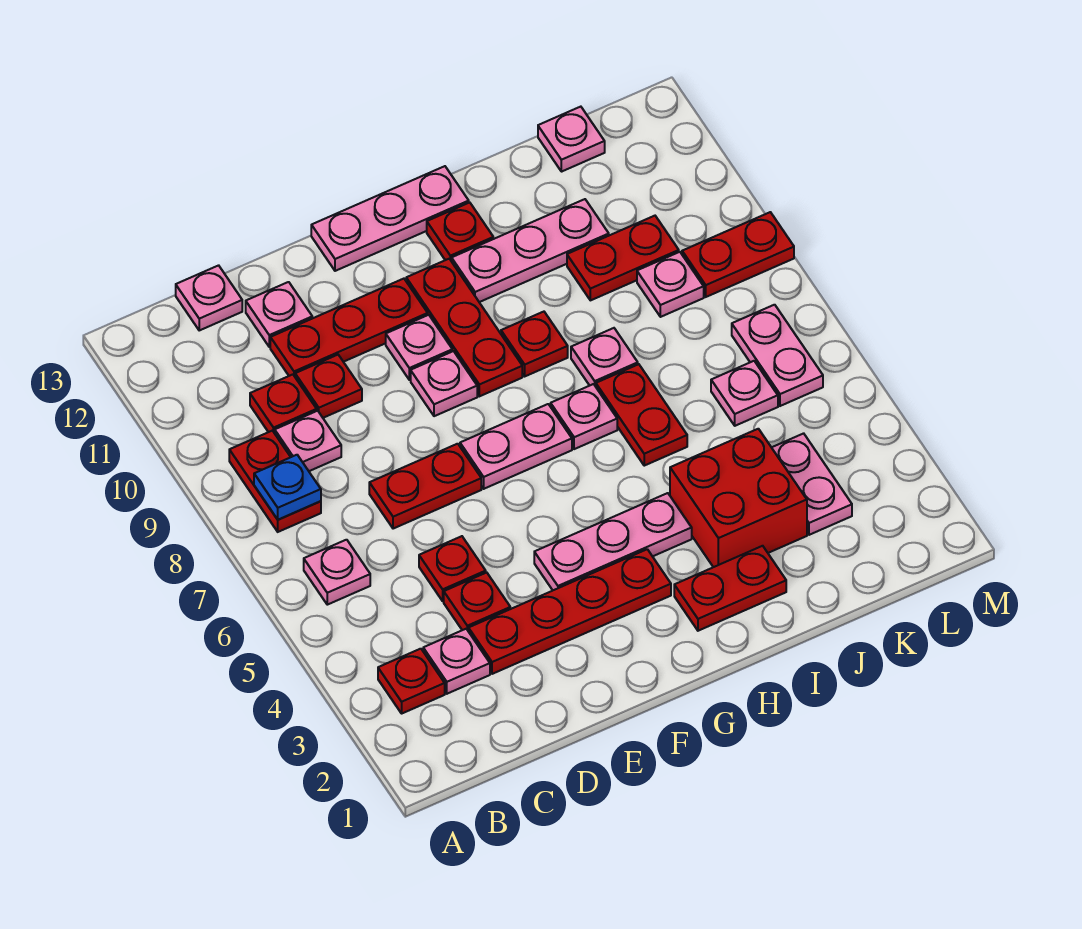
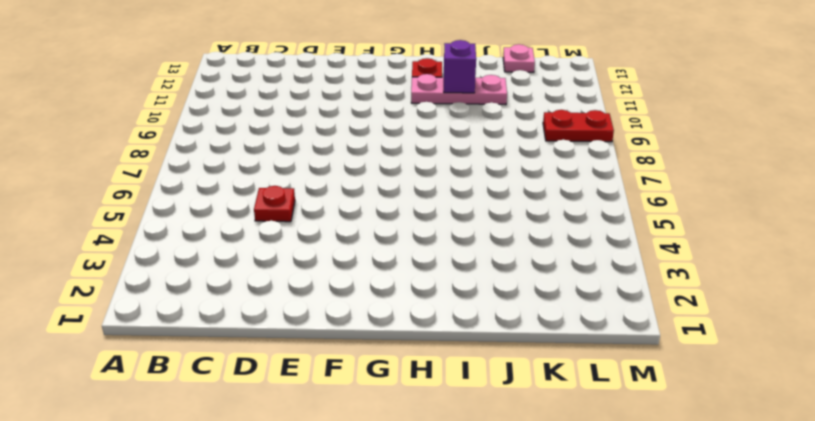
purple brick I11 level 2 -> none
none -> red plate B3 level 1
none -> pink plate B6 level 1
none -> red plate B8:B9 level 1
none -> pink plate C3 level 1

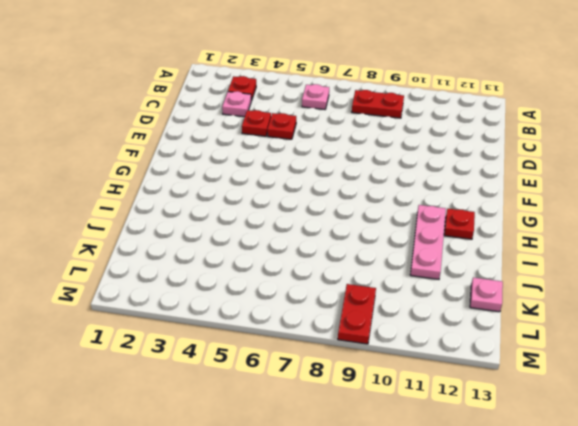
none -> pink plate C9 level 1
none -> red plate C10 level 1
none -> pink plate C13 level 1
none -> red plate D3:G3 level 1

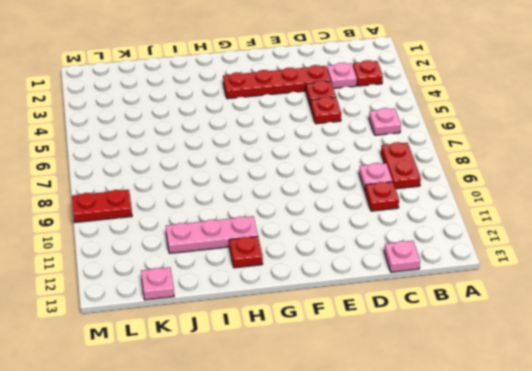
none -> red plate D7:E7 level 1
none -> red plate D10 level 1
none -> red plate D11:F11 level 1
none -> pink plate D12 level 1

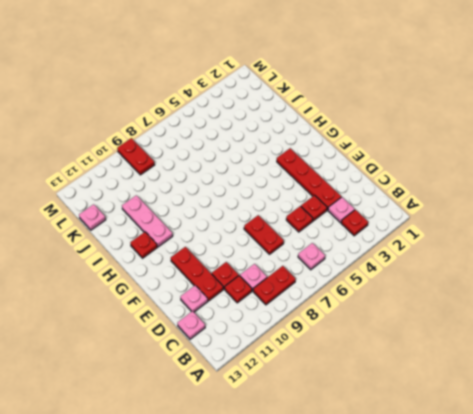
none -> pink plate F4:H4 level 1
none -> pink plate F7:G7 level 1
none -> pink plate F9 level 1
none -> pink plate F10 level 1

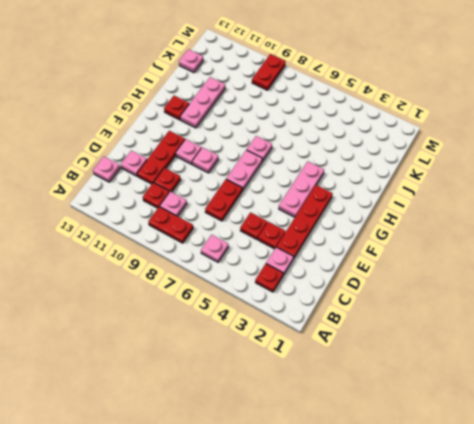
none -> pink plate F13:H13 level 1
none -> red plate G9:G11 level 1
none -> red plate H2:I2 level 1
none -> red plate H9 level 1

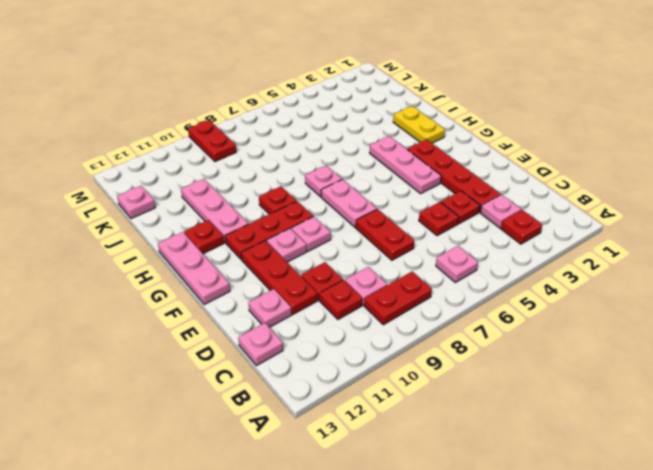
yellow plate H2:I2 level 1 -> red plate H2:I2 level 1
none -> red brick I3:J4 level 1
none -> red plate I6:I7 level 1
none -> pink plate I8 level 1
none -> red plate J10:K10 level 1

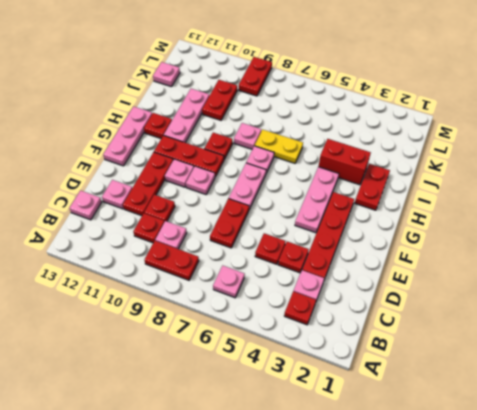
red brick I3:I4 level 1 -> red brick I3:J4 level 1
yellow plate I6:I7 level 1 -> red plate I6:I7 level 1
none -> pink plate K3:K4 level 1
none -> pink plate K6 level 1
none -> pink plate K9 level 1
none -> pink plate L6:L7 level 1

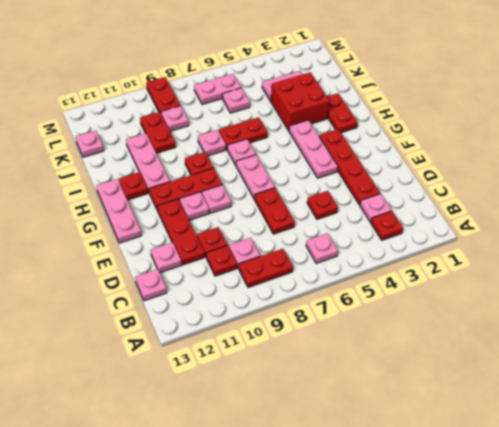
none -> red plate D4 level 1
none -> blue plate B8 level 2

